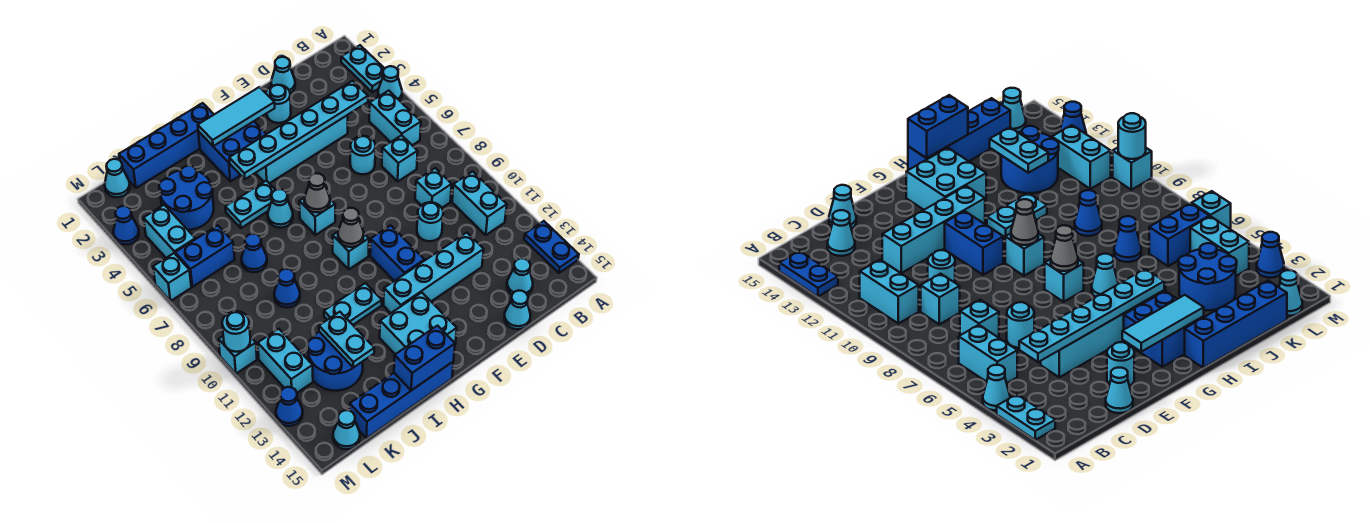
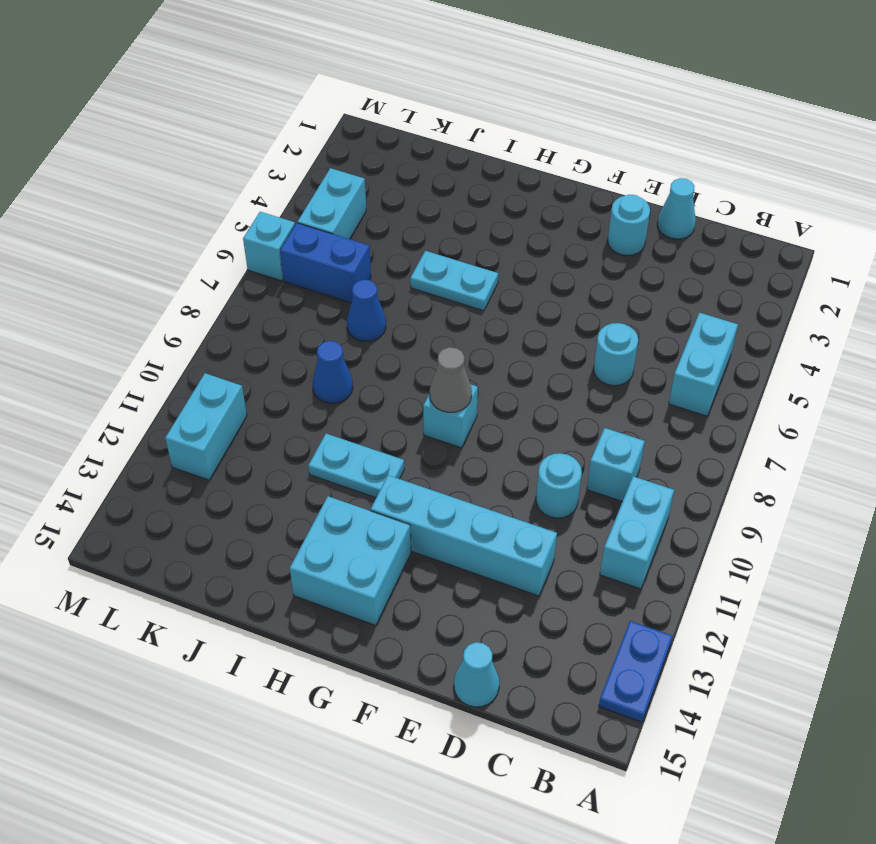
none -> cyan plate A2:A3 level 1
none -> cyan cone A4 level 1
none -> cyan brick C7 level 1
none -> cyan cone C14 level 1

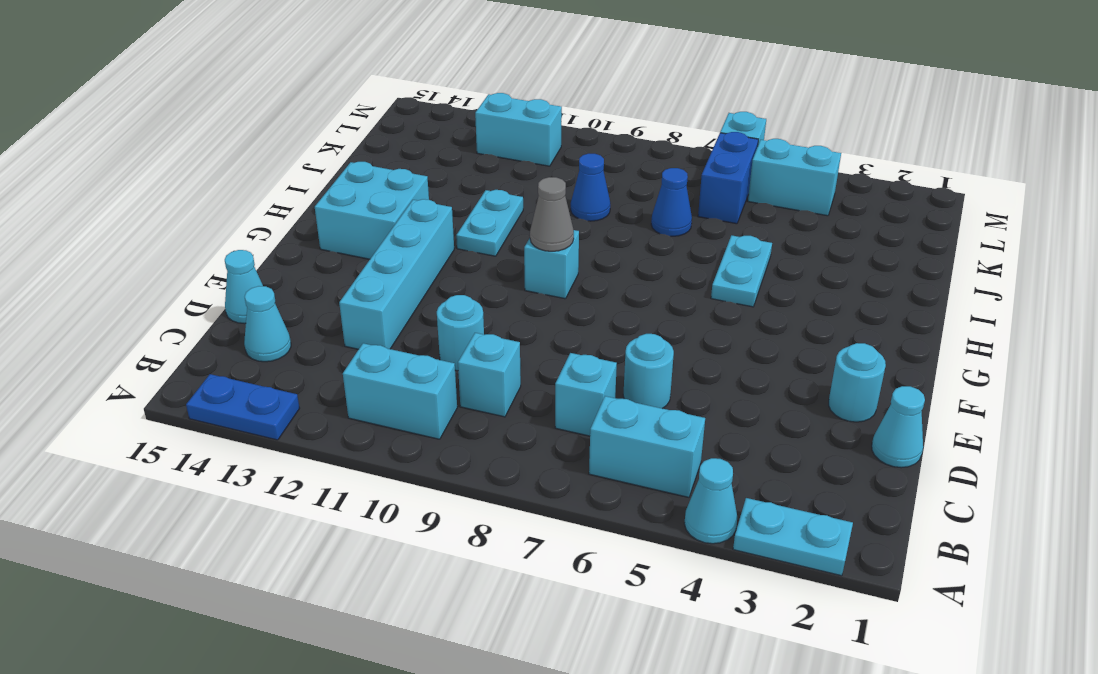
none -> cyan brick D4:G4 level 1
none -> blue brick F10:F11 level 1
none -> blue brick G2:H3 level 1
none -> cyan brick G7 level 1

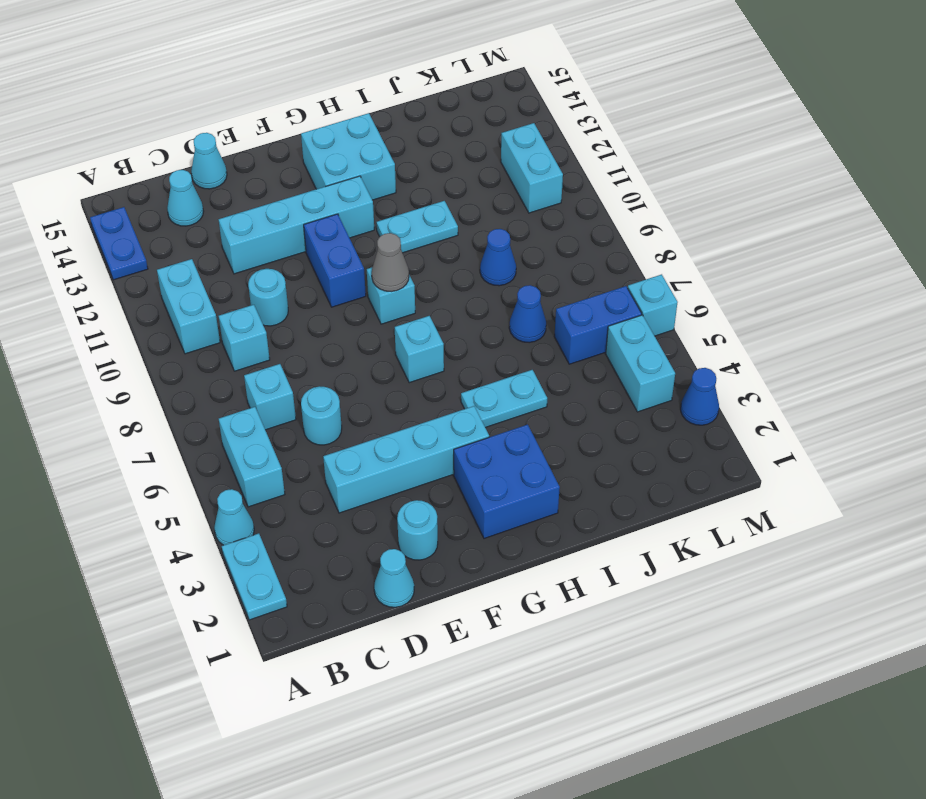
none -> blue brick H1:K1 level 1
none -> cyan cone H6 level 1
none -> blue brick H15:K15 level 1
none -> blue round brick J3:K4 level 1

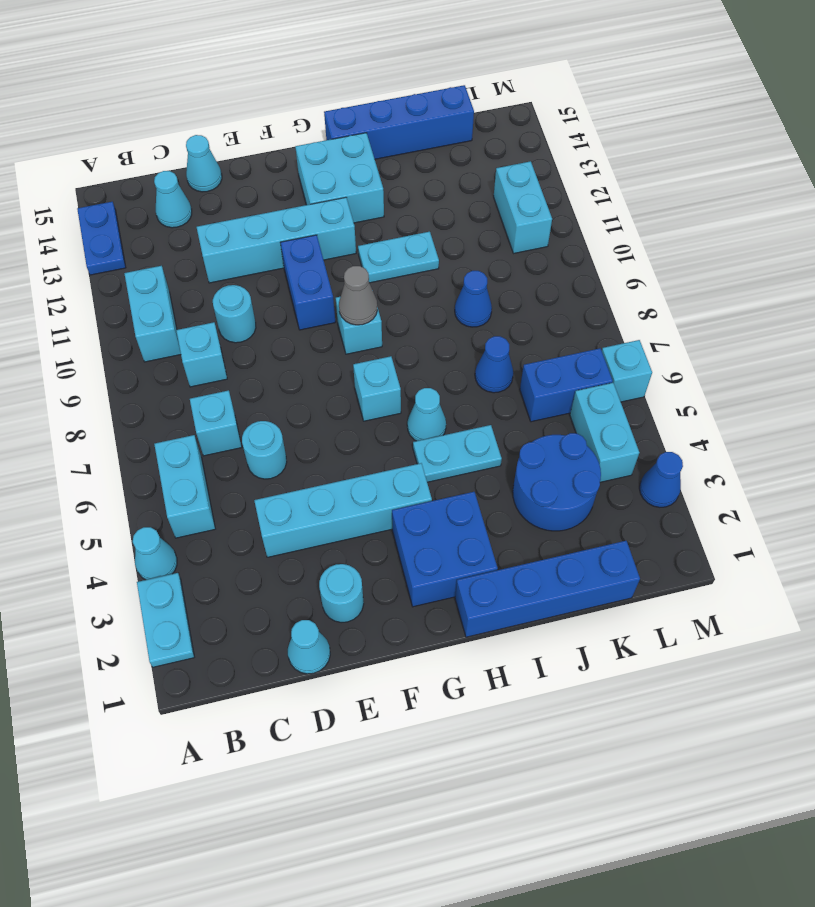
none -> blue round brick J12:K13 level 1
none -> cyan cone L1 level 1
none -> cyan cone L15 level 1
none -> cyan brick M10 level 1

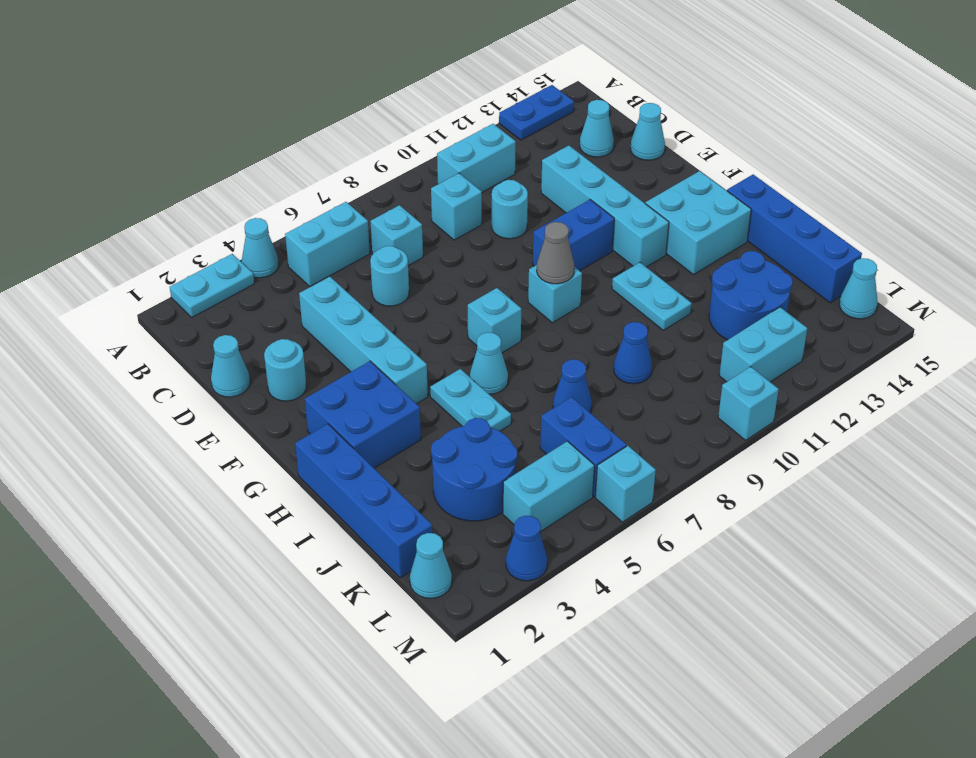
none -> blue cone M13 level 1
none -> cyan plate C4:H4 level 2
none -> cyan tile F2:H2 level 2
none -> grey cone G7 level 2

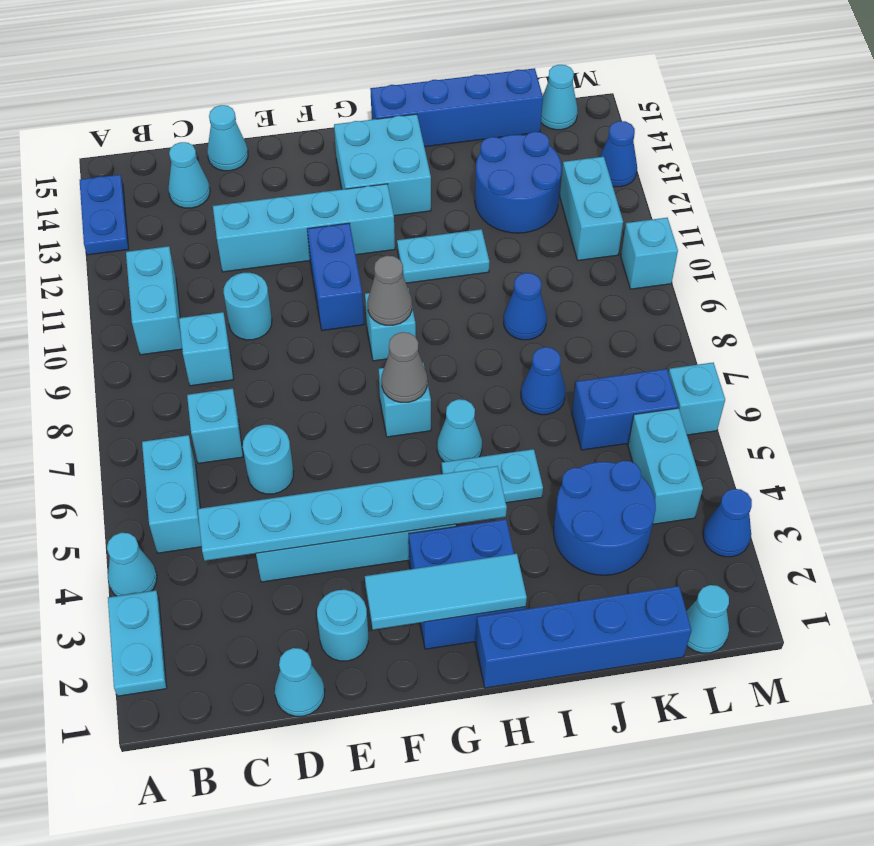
none -> blue brick H15:I15 level 2
none -> cyan plate J12:J13 level 2
none -> cyan round brick M10 level 2

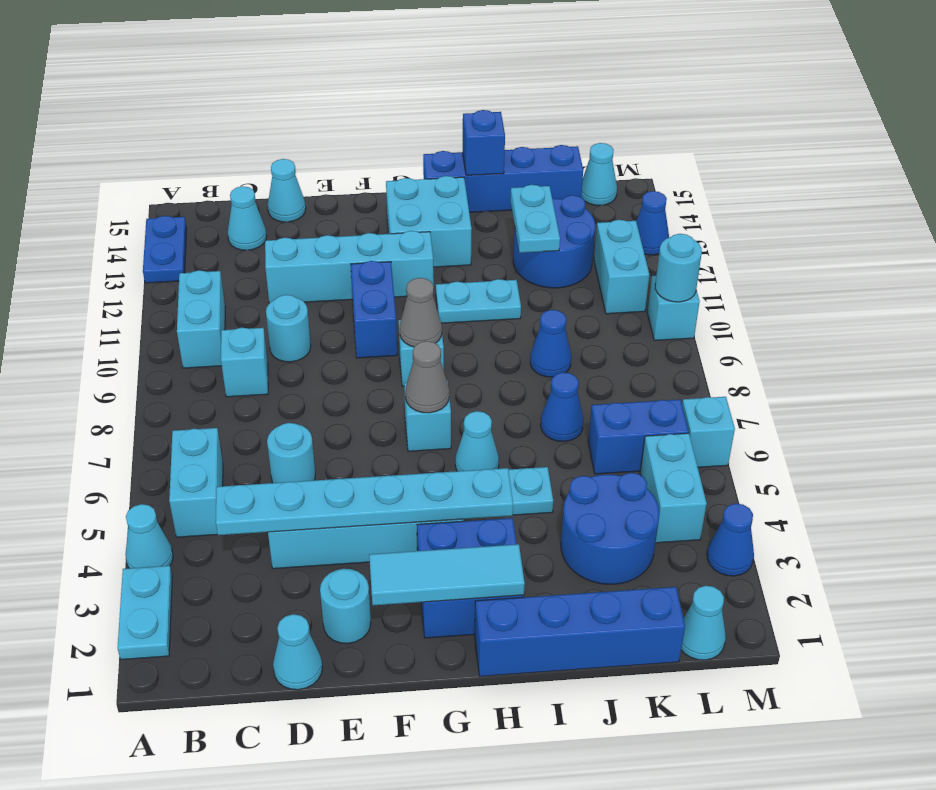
blue brick I15 level 2 -> blue brick H15:I15 level 2
none -> cyan brick C7 level 1

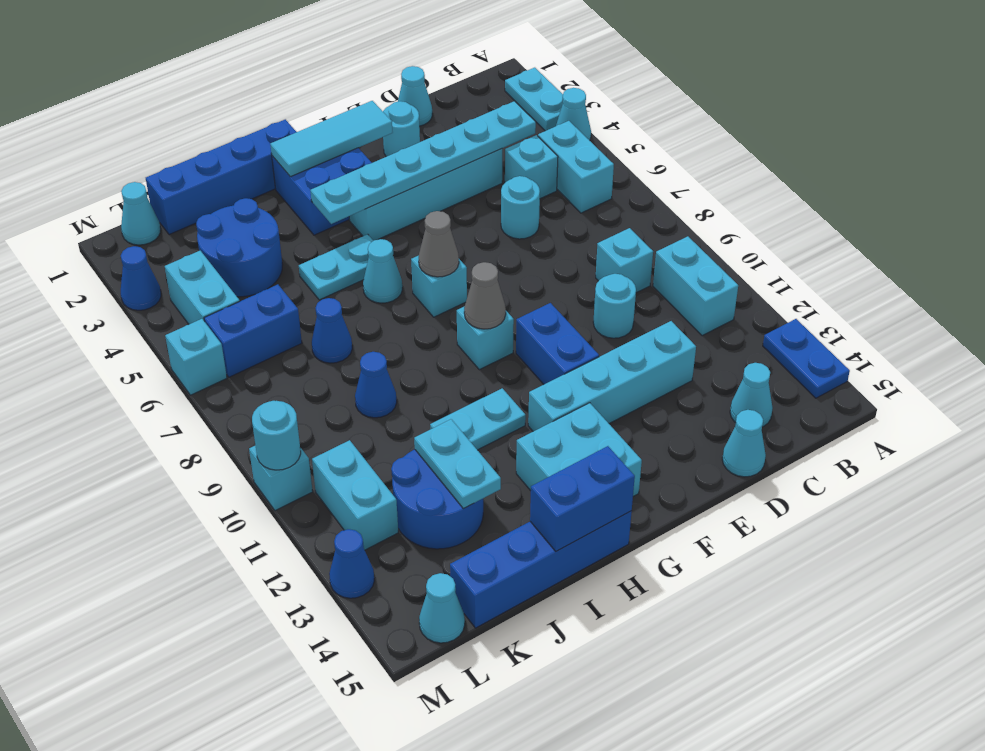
cyan brick C5 level 1 -> cyan brick C7 level 1

